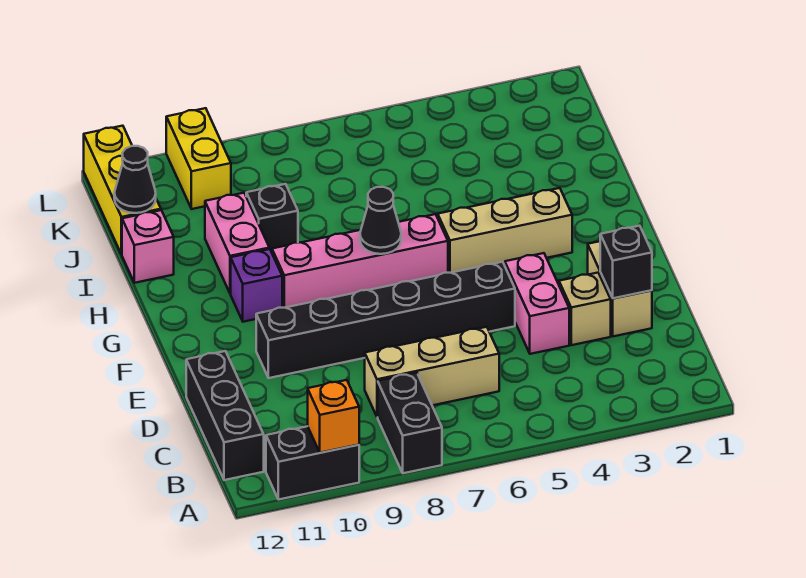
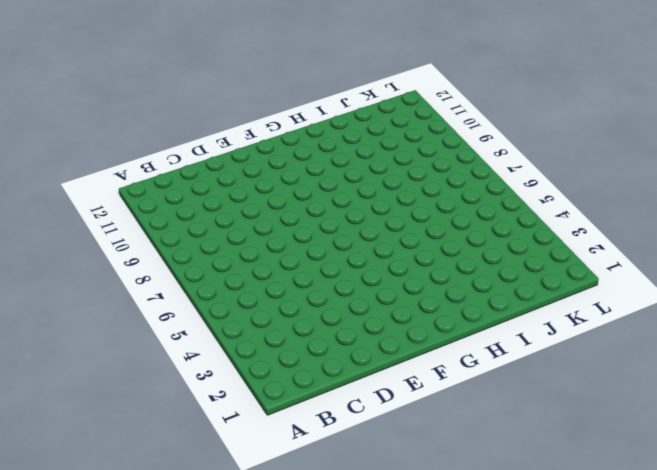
none -> black brick A8:B8 level 1
none -> black brick A10:A11 level 1
none -> black brick B12:D12 level 1

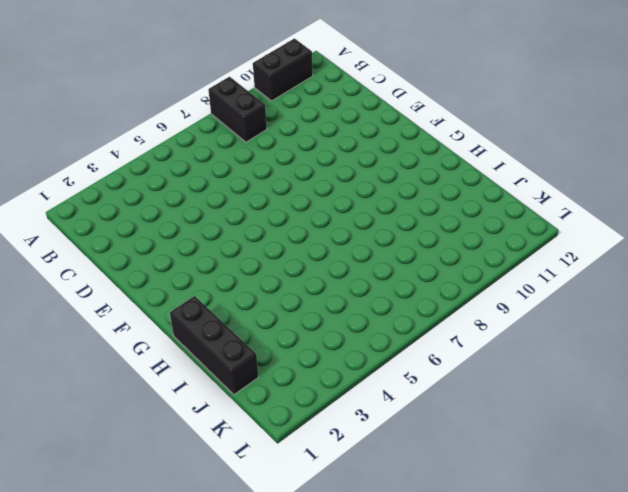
black brick H1:J1 level 1 -> black brick B12:D12 level 1
none -> tan brick C6:C8 level 1
none -> tan brick D2:E2 level 1
none -> tan brick D3 level 1

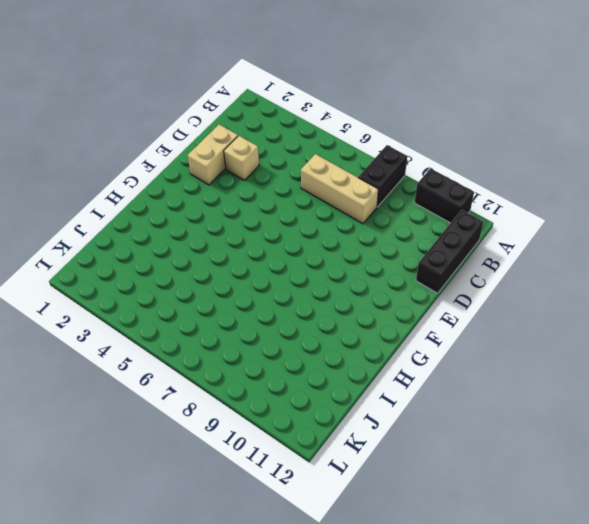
none -> pink brick D4:E4 level 1
none -> black brick E5:E10 level 1
none -> tan brick G3:G5 level 1

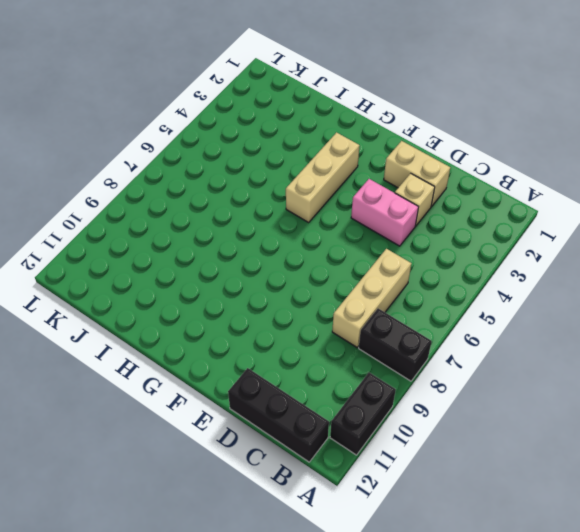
none -> black brick E5:E10 level 1
none -> pink brick G6:G9 level 1
none -> purple brick G10 level 1

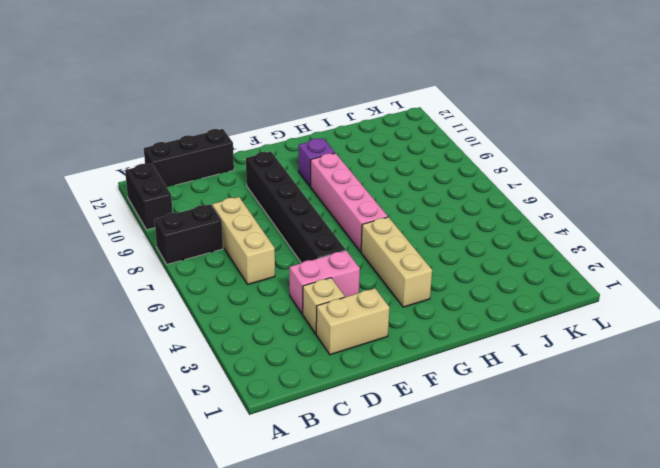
none -> pink brick H10:I10 level 1
none -> black brick I9 level 1
none -> pink brick I12 level 1

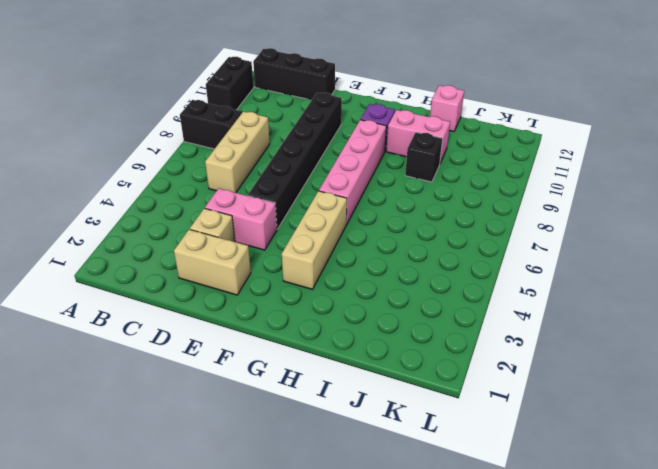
none -> yellow brick J12:L12 level 1
none -> yellow brick K10:L10 level 1
none -> orange brick A10 level 2

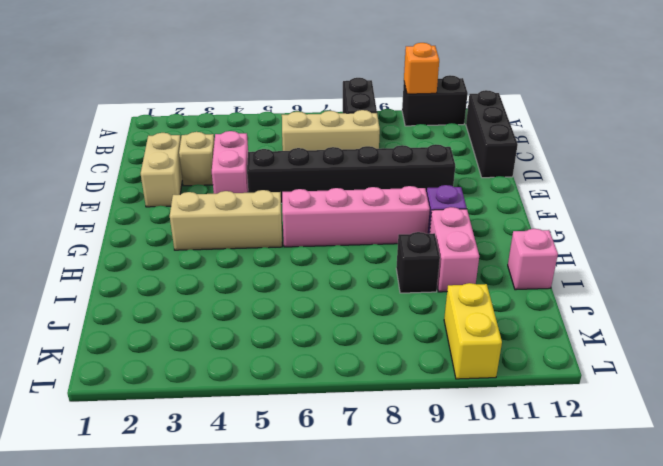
none -> yellow brick J12:L12 level 1
none -> black brick D2 level 2
none -> black cone G7 level 2

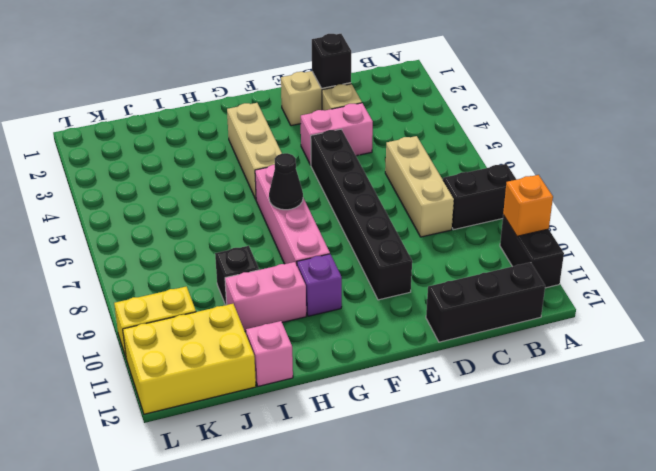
yellow brick J11:L12 level 1 -> yellow brick J12:L12 level 1
none -> black cone J12 level 2

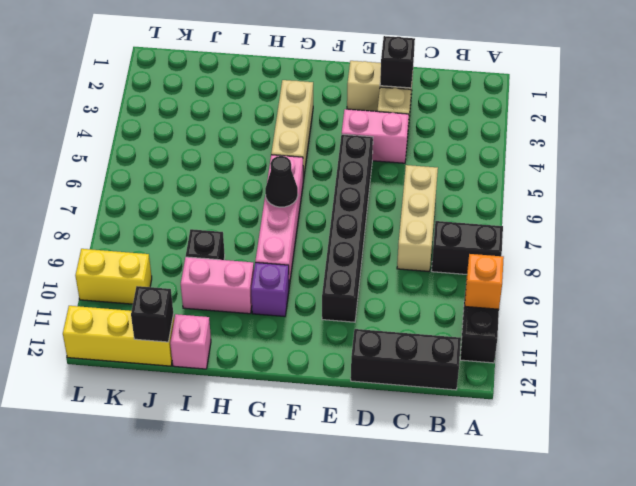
black brick J12 level 2 -> black cone J12 level 2

